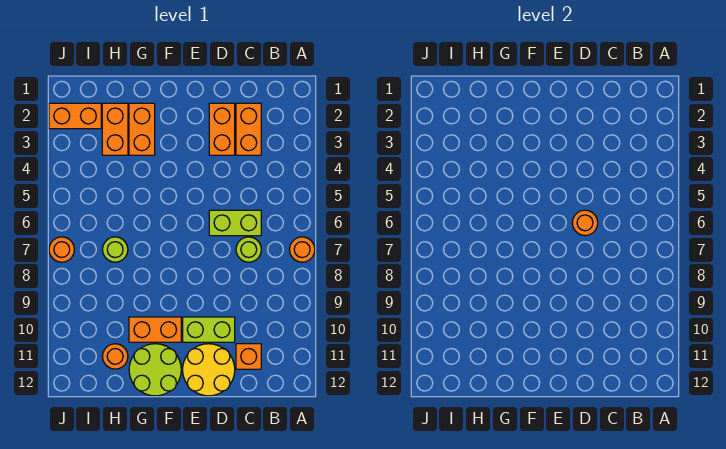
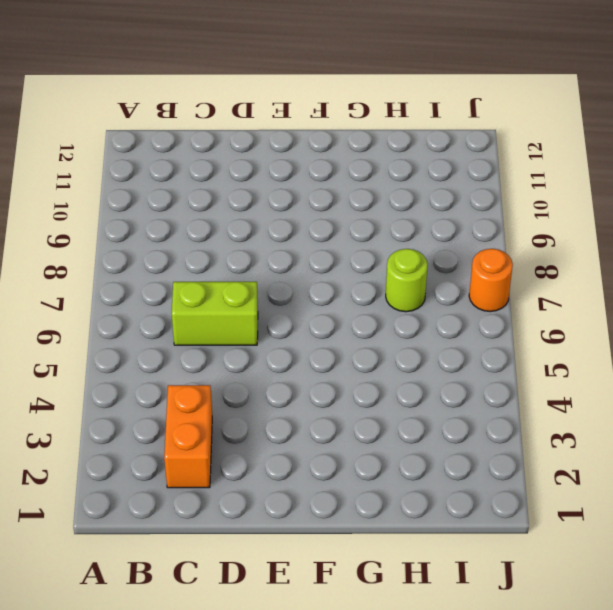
none -> orange round brick A7 level 1
none -> lime round brick C7 level 1
none -> orange brick C11 level 1

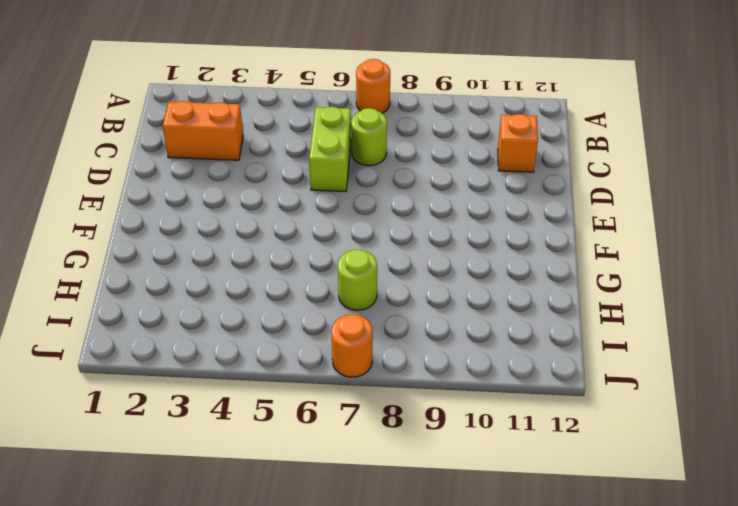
none -> orange brick D2:D3 level 1
none -> lime brick D10:E10 level 1
none -> yellow round brick D11:E12 level 1

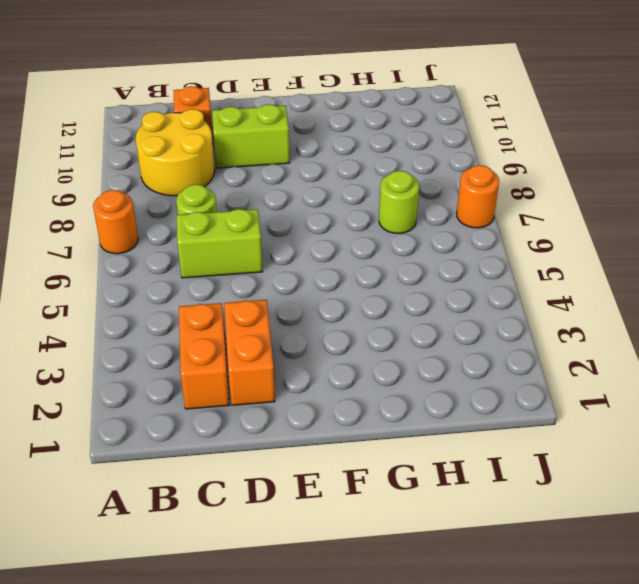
yellow round brick B9:C10 level 1 -> yellow round brick D11:E12 level 1
none -> orange brick F10:G10 level 1
none -> lime round brick F11:G12 level 1
none -> orange brick G2:G3 level 1

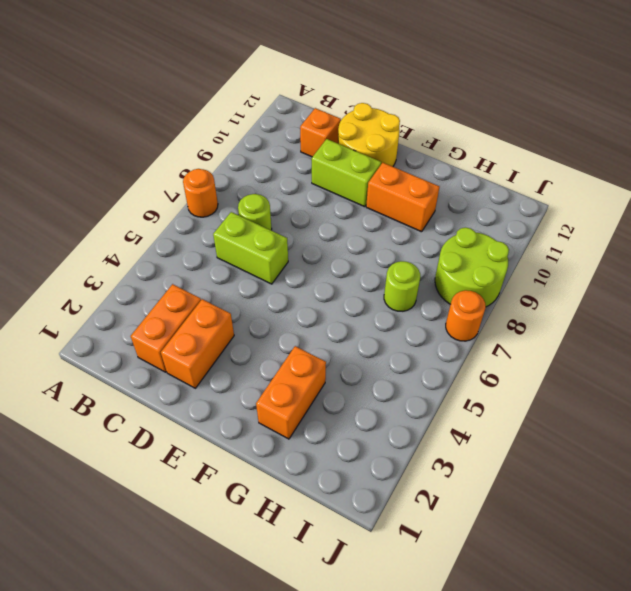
lime round brick I8:J9 level 1 -> lime round brick F11:G12 level 1
none -> orange brick H2:H3 level 1
none -> orange round brick H11 level 1
none -> orange brick I2:J2 level 1

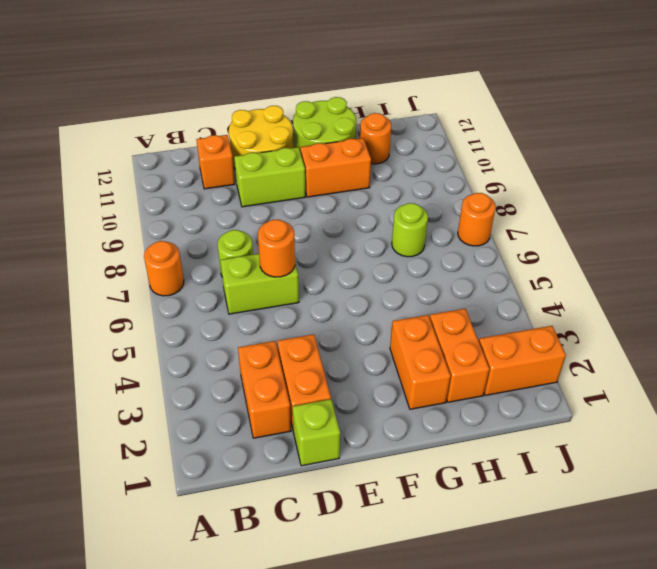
lime brick D1 level 1 -> none

